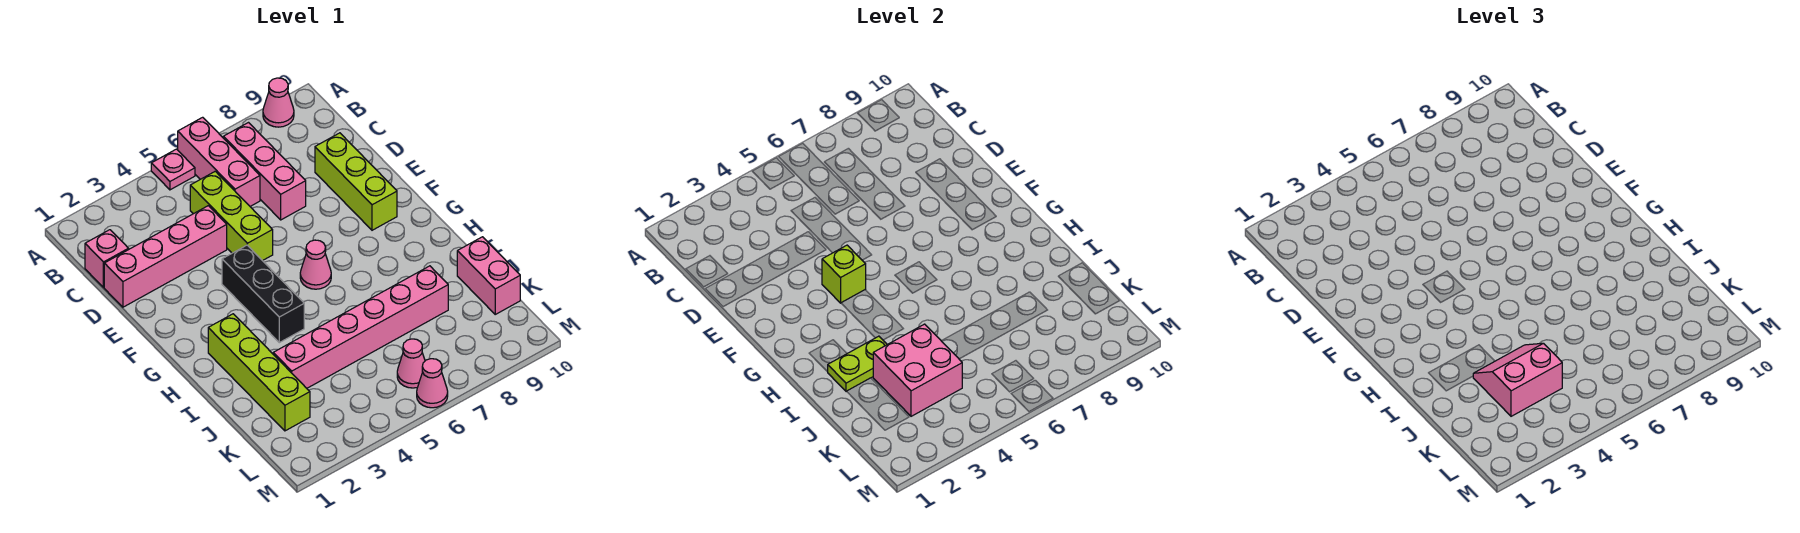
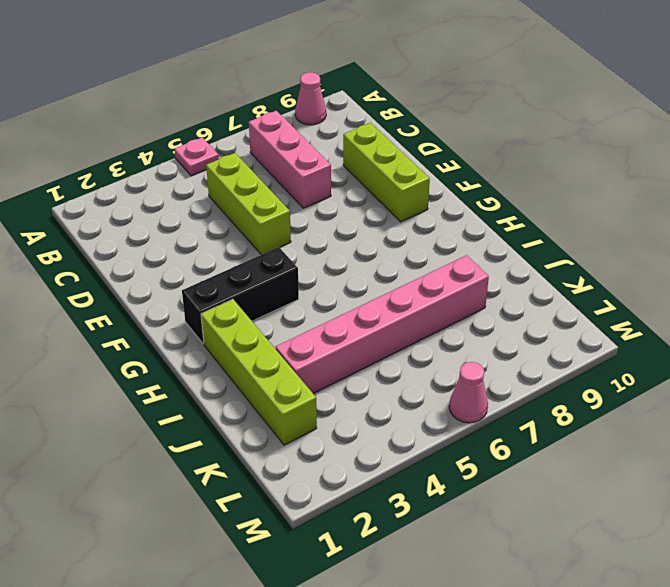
black brick G2:G4 level 1 -> black brick F4:H4 level 1
none -> pink brick A6:C6 level 1
none -> pink brick C1 level 1
none -> pink brick D1:D4 level 1

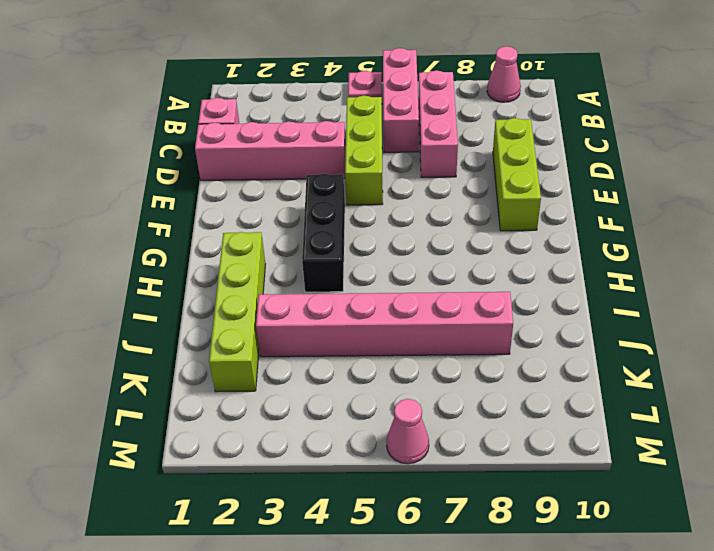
none -> pink cone G6 level 1
none -> pink brick J10:K10 level 1
none -> pink cone L6 level 1

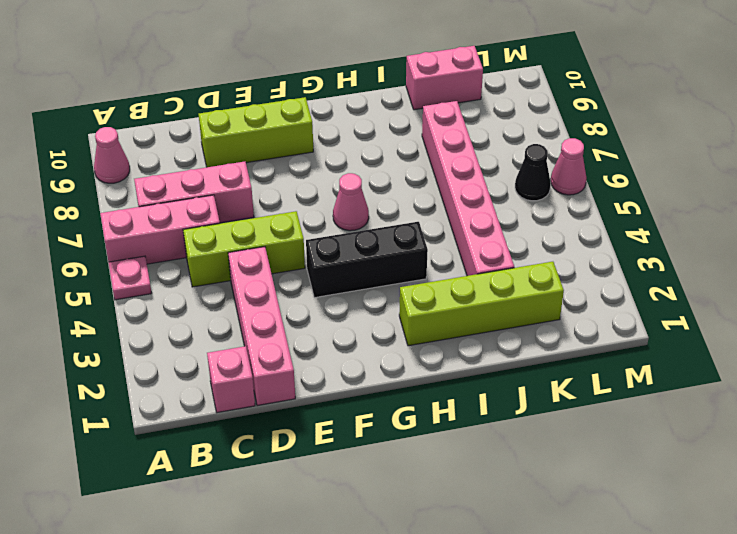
black cone L6 level 1 -> pink cone L6 level 1
none -> lime brick F4 level 2
none -> lime plate I2:I3 level 2
none -> pink brick J3:K4 level 2

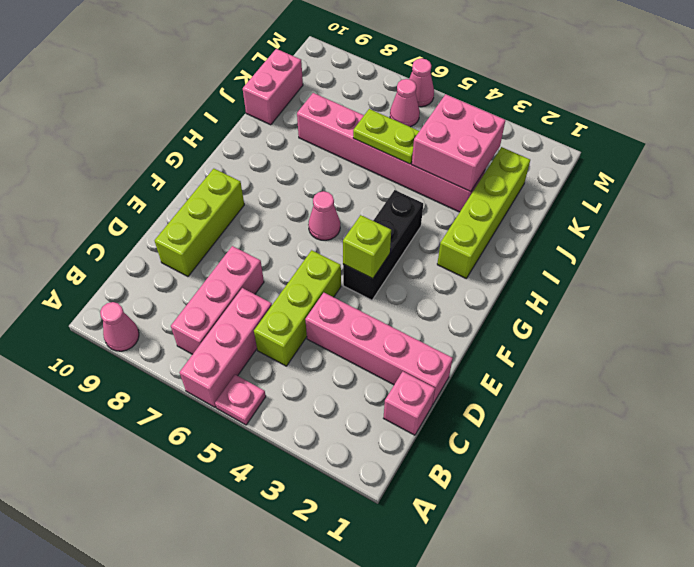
lime plate J5:J6 level 2 -> lime plate I2:I3 level 2
none -> pink slope J3:K4 level 3 top K

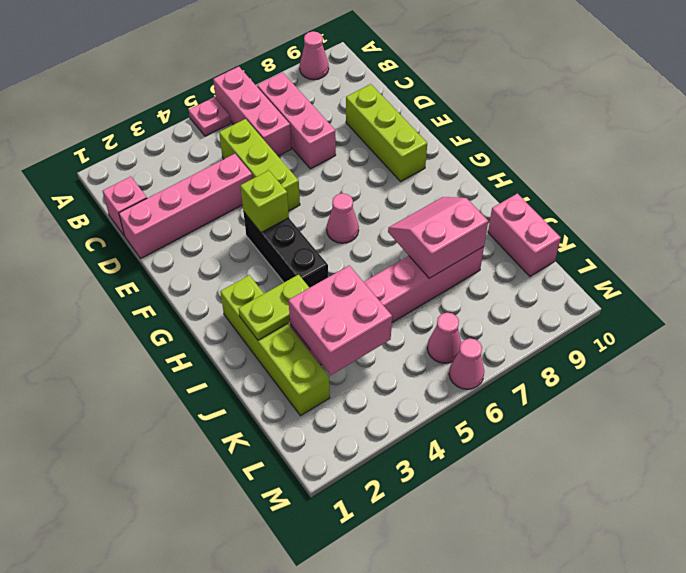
pink slope I7:J8 level 2 top J -> pink slope J3:K4 level 3 top K

